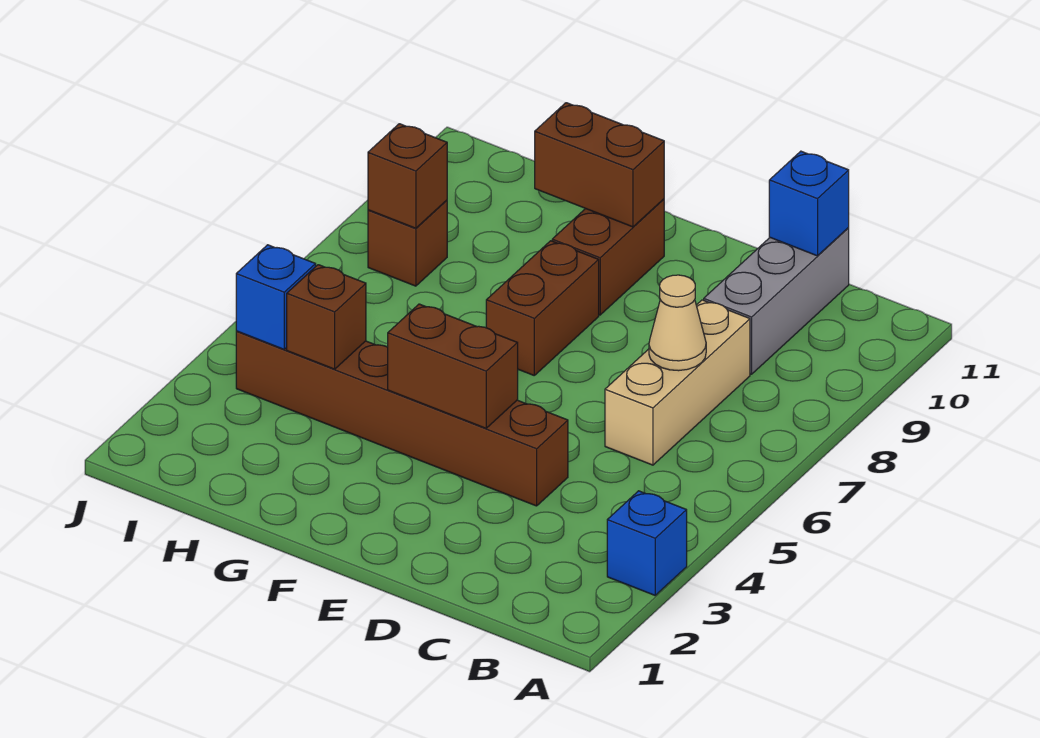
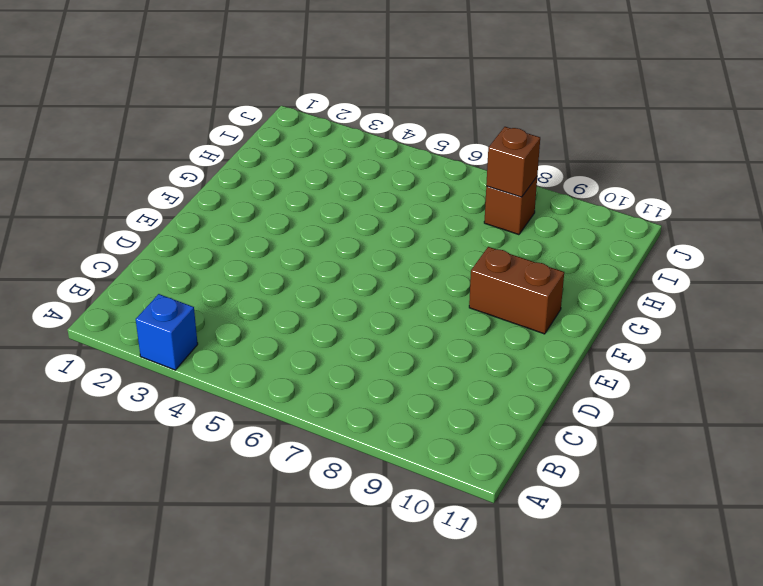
none -> tan brick C6:C8 level 1
none -> grey brick C9:C11 level 1
none -> brown brick D4:I4 level 1

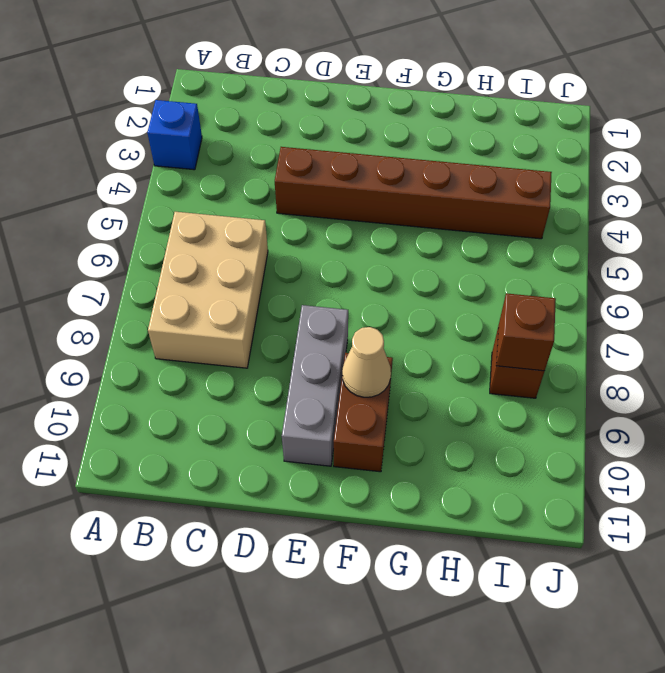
tan brick B6:C8 level 1 -> tan brick C6:C8 level 1
grey brick E8:E10 level 1 -> grey brick C9:C11 level 1
tan cone F9 level 2 -> tan cone C7 level 2
none -> brown brick F7:F8 level 1
none -> blue brick C11 level 2
none -> brown brick E4:F4 level 2

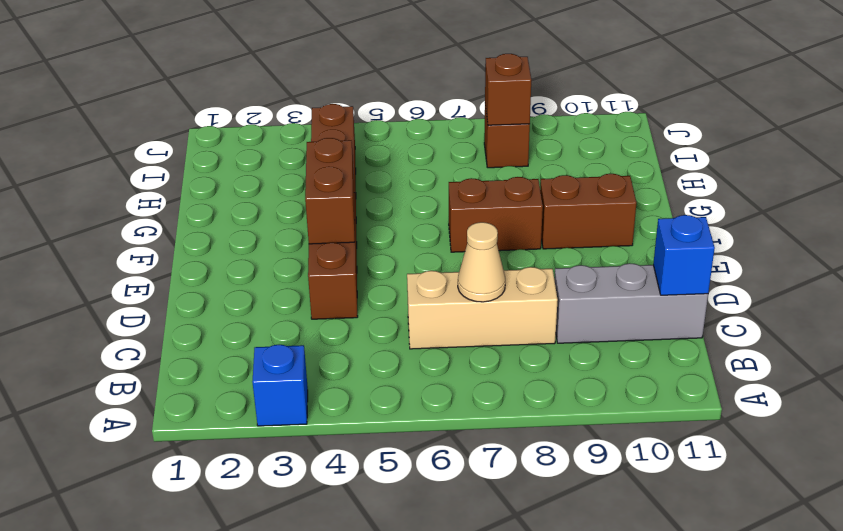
none -> brown brick F10:G10 level 2
none -> brown brick H4 level 2
none -> blue brick I4 level 2

